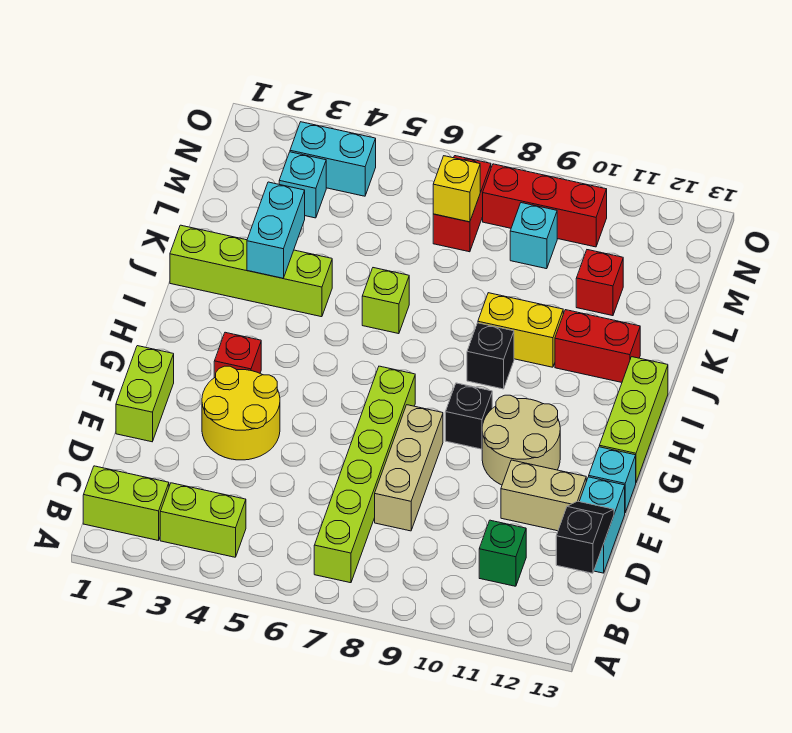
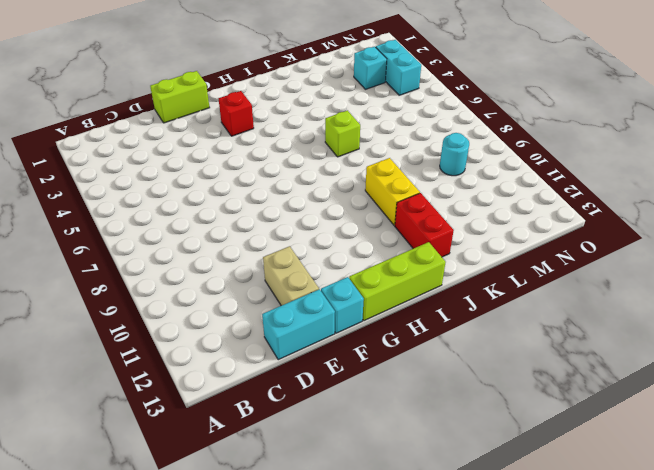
cyan round brick M9 level 1 -> cyan brick M9 level 1
none -> lime brick B1:B2 level 1
none -> lime brick B3:B4 level 1
none -> lime brick B7:G7 level 1

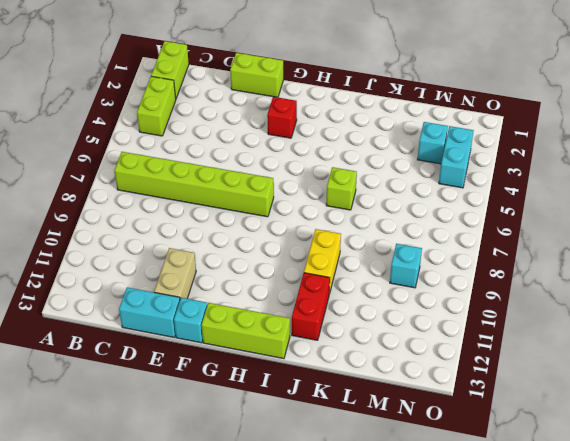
none -> green brick C11 level 1
none -> tan brick D8:F8 level 1
none -> yellow round brick E3:F4 level 1

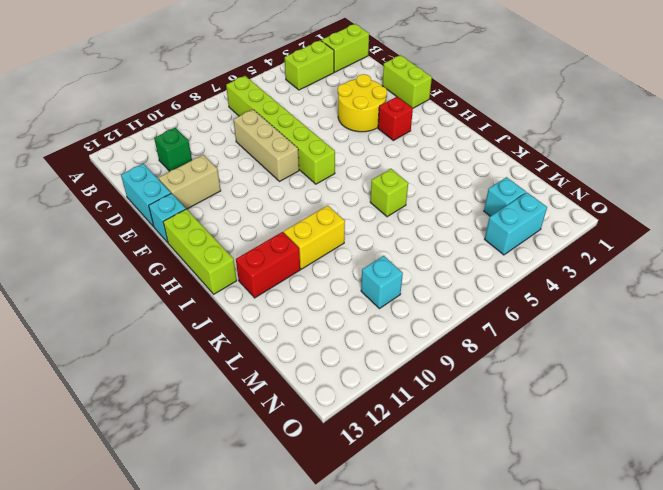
none -> tan round brick F10:G11 level 1
none -> black brick G9 level 1
none -> black brick I9 level 1

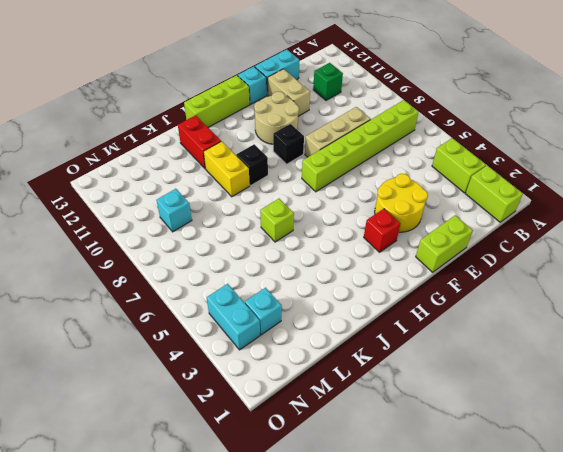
none -> lime brick J1:J4 level 1
none -> red brick L11 level 1
none -> red brick M7:N7 level 1

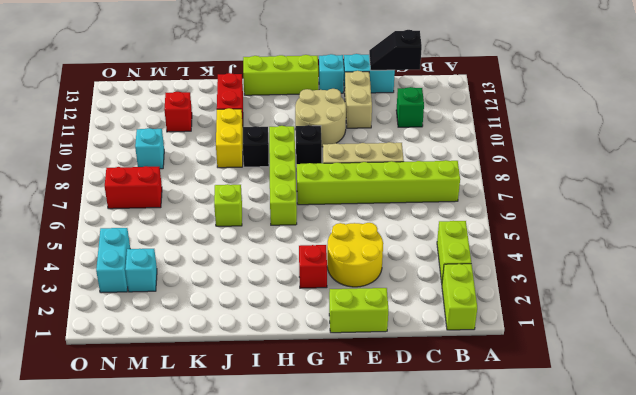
lime brick H6:H9 level 1 -> lime brick J1:J4 level 1
none -> red brick N8:N10 level 1
none -> cyan brick J3:K3 level 2
none -> yellow brick M7 level 2

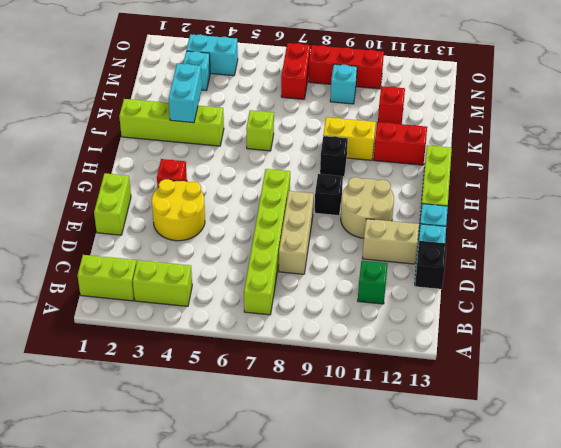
none -> yellow brick M7 level 2

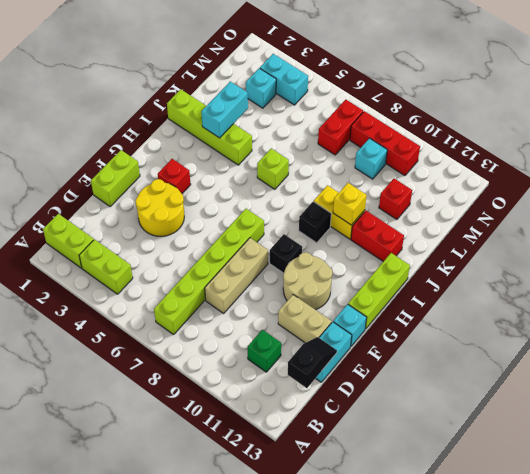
yellow brick J10 level 2 -> yellow brick M7 level 2

